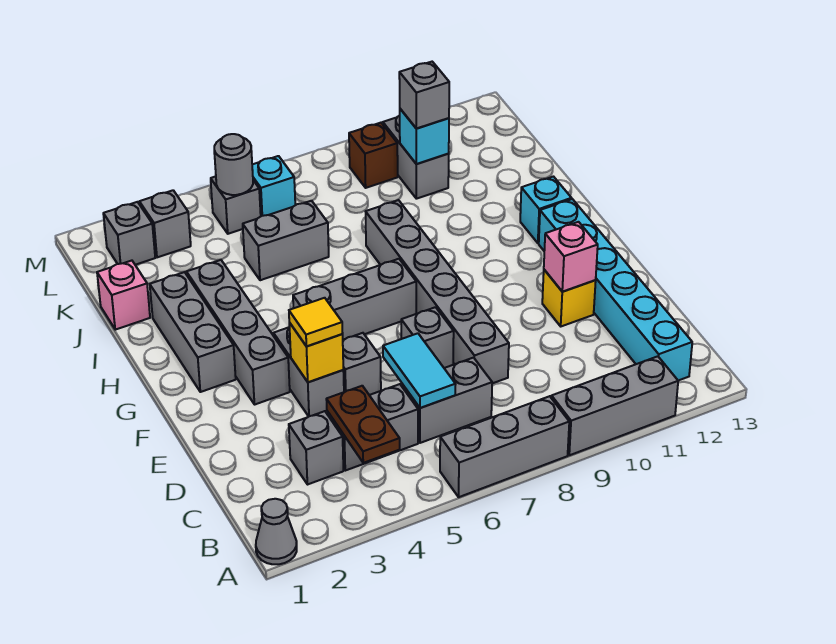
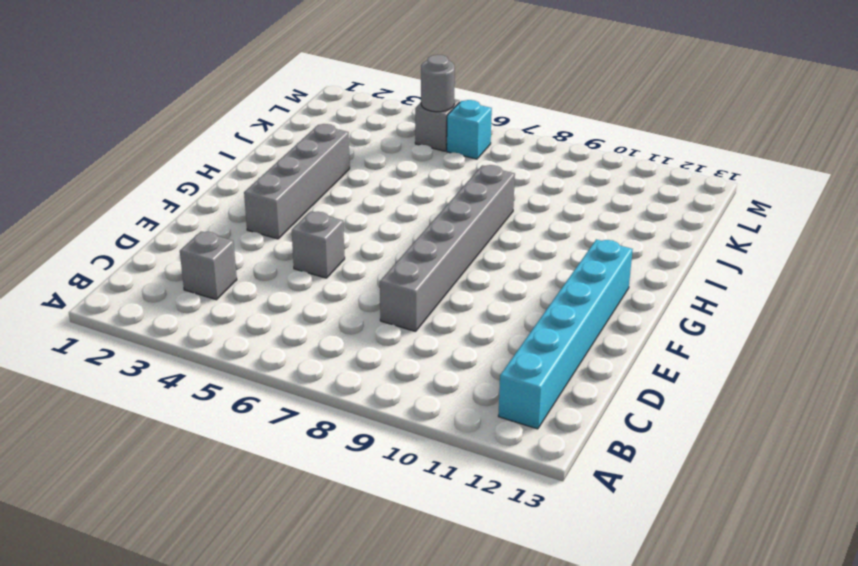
none -> grey cone A1 level 1
none -> grey brick A6:A8 level 1
none -> grey brick A9:A11 level 1
none -> grey brick C4:C5 level 1

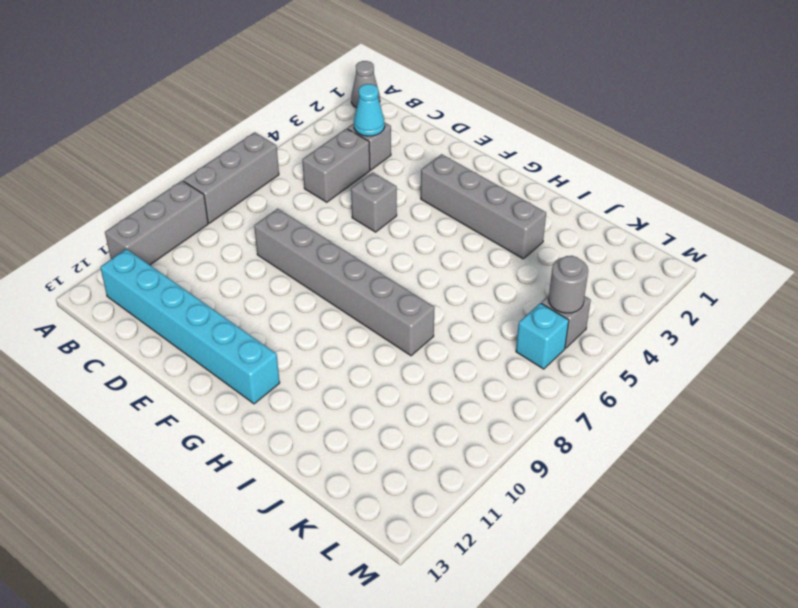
cyan cone C3 level 2 -> none
none -> grey brick C6:C7 level 1
none -> grey brick E4:F4 level 1
none -> grey brick E7 level 1
none -> yellow brick E11 level 1

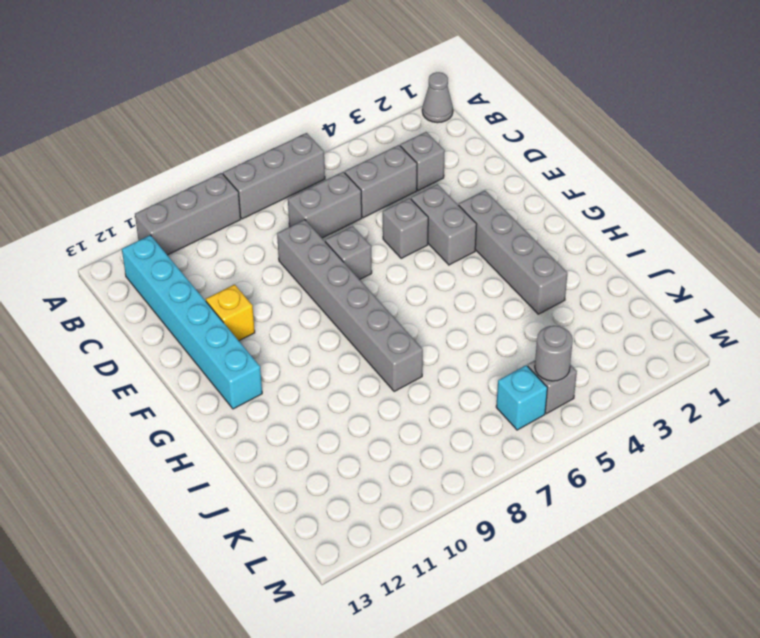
none -> grey brick G2:I2 level 1
none -> grey brick G5:G7 level 1
none -> cyan brick H12 level 1
none -> pink brick J1 level 1

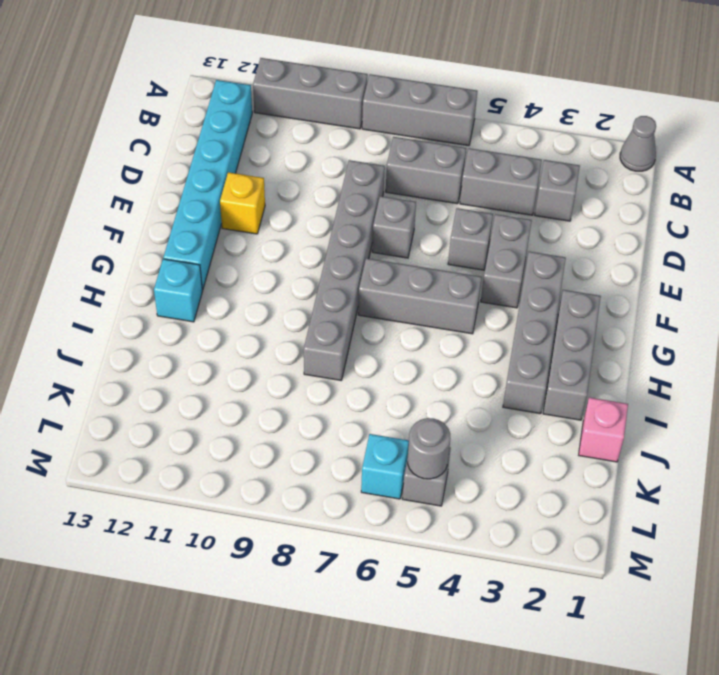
none -> grey brick J5:J6 level 1
none -> grey brick K10:L10 level 1
none -> grey brick L2 level 1
none -> grey brick L3 level 1

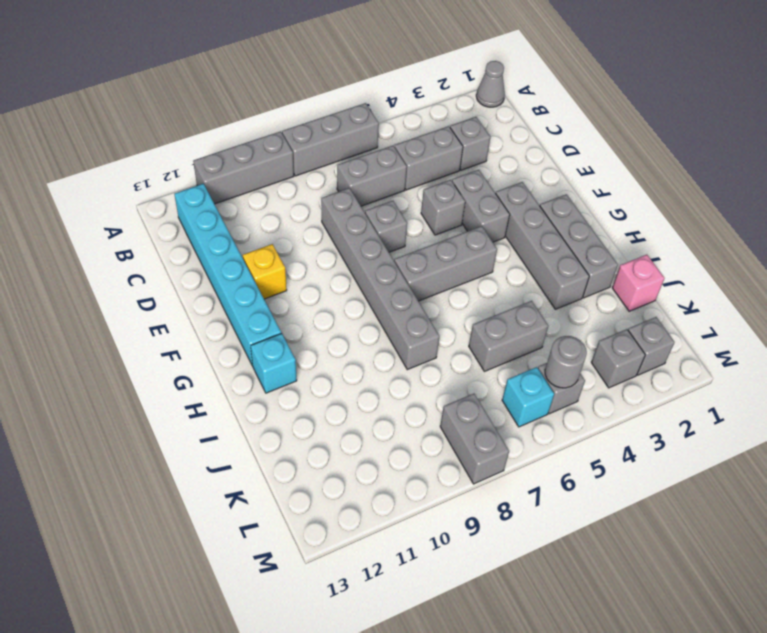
grey brick L8:M8 level 1 -> grey brick K10:L10 level 1
none -> brown brick L9 level 1
none -> brown plate B4:C4 level 2
none -> cyan tile C6:D6 level 2
none -> yellow brick E4 level 2

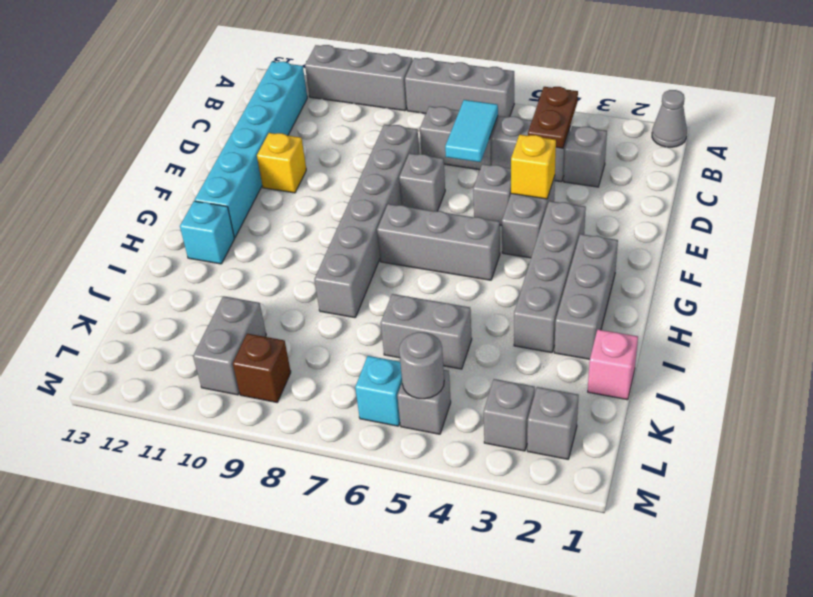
none -> pink brick E11 level 2
none -> cyan brick K10 level 2
none -> yellow tile E4 level 3
none -> grey brick K10 level 3

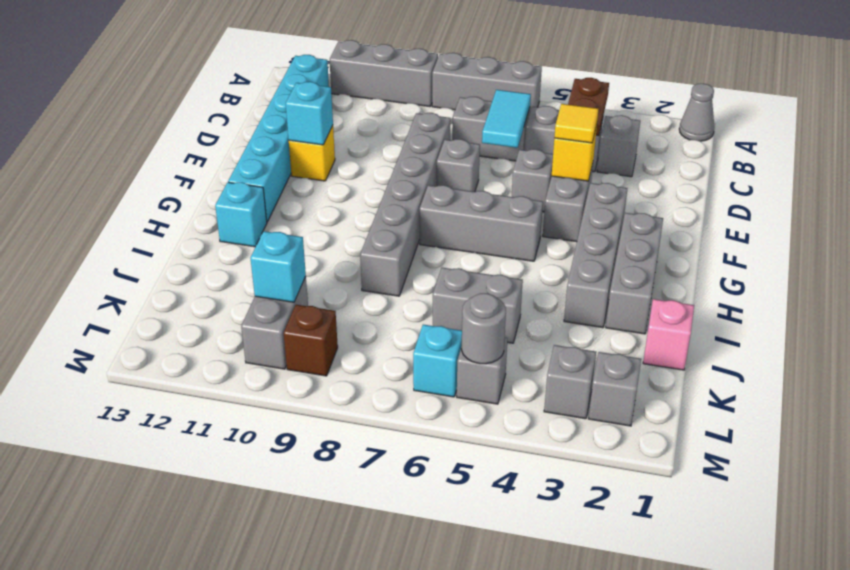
cyan brick E11 level 2 -> pink brick E11 level 2
none -> grey brick K10 level 3

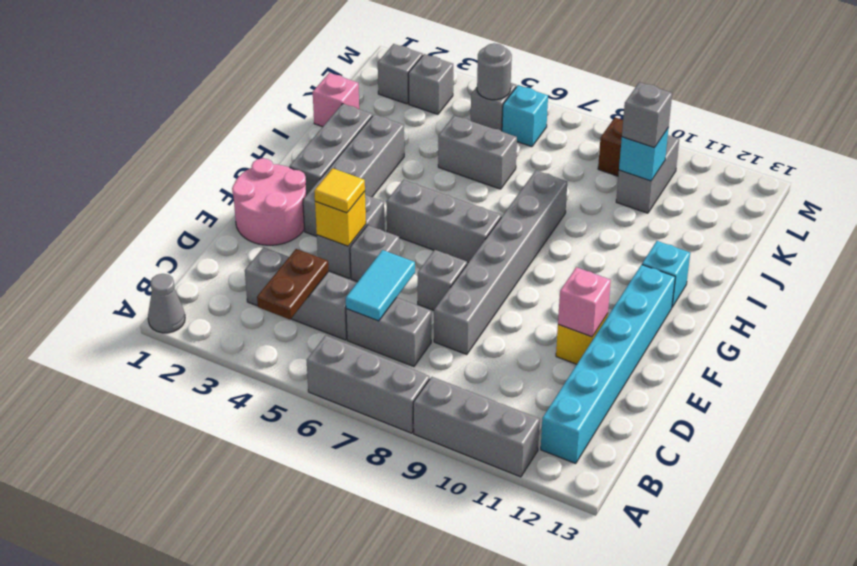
pink round brick E1:F2 level 1 -> none

